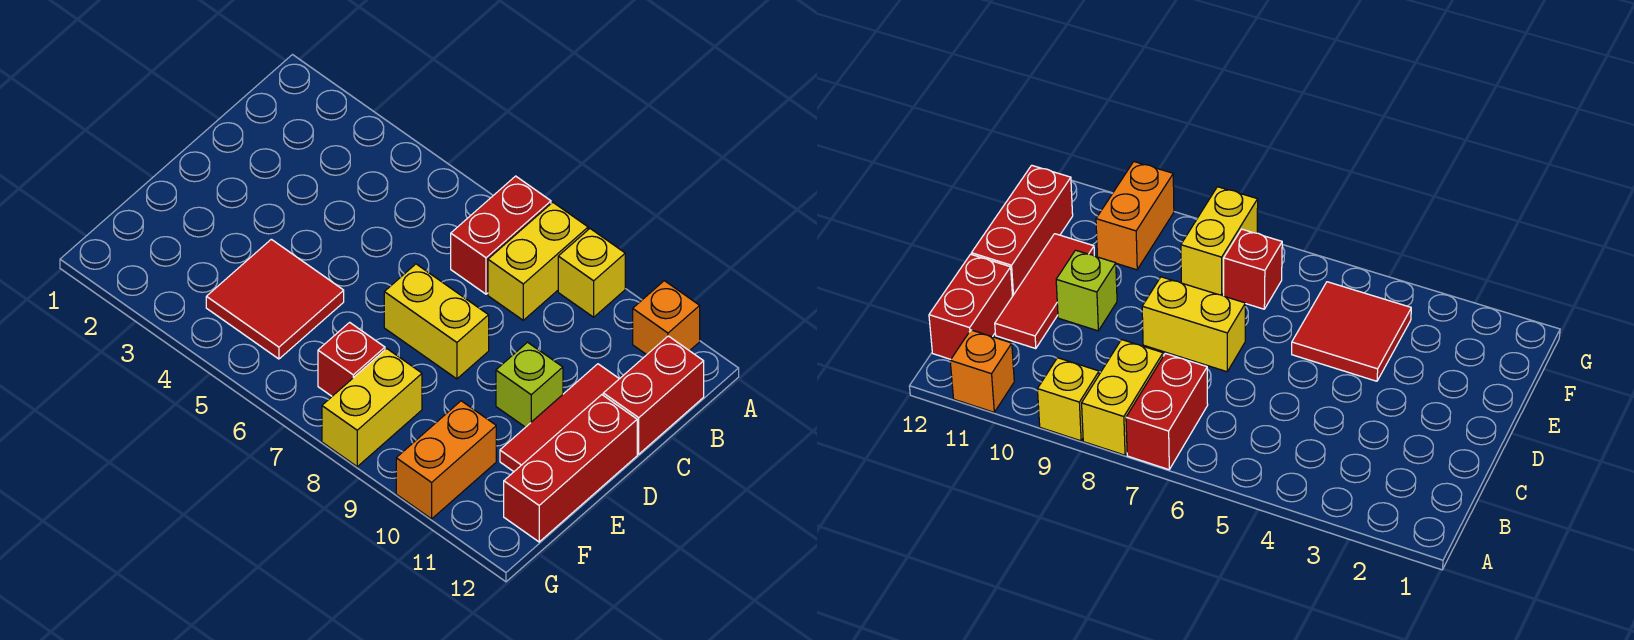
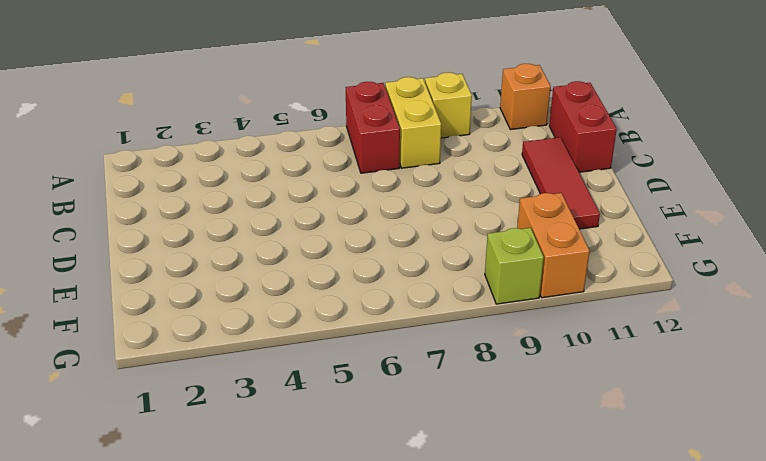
lime brick G9 level 1 -> lime brick D10 level 1
none -> yellow brick D7:D8 level 1
none -> red brick D12:F12 level 1
none -> red tile E4:F5 level 1

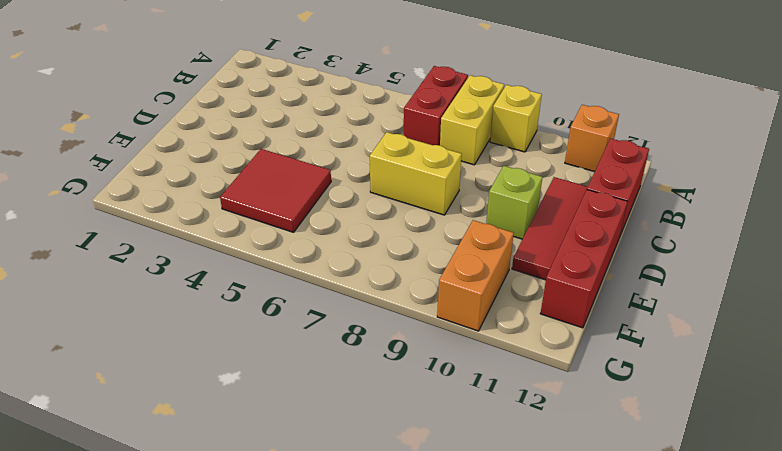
none -> red brick F7 level 1
none -> yellow brick F8:G8 level 1

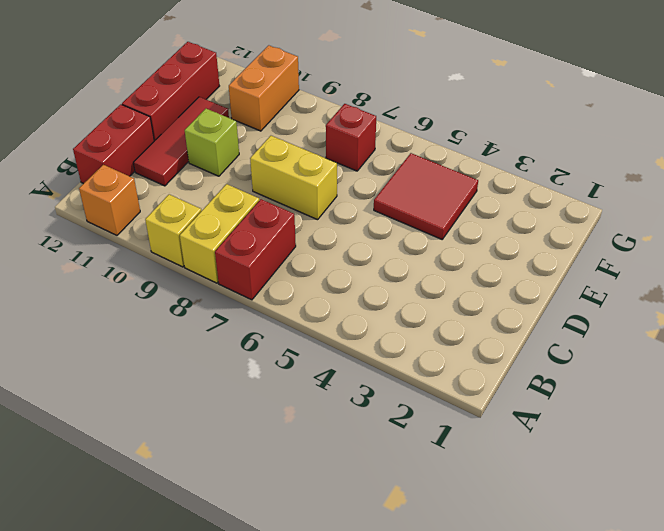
none -> yellow brick F8:G8 level 1

